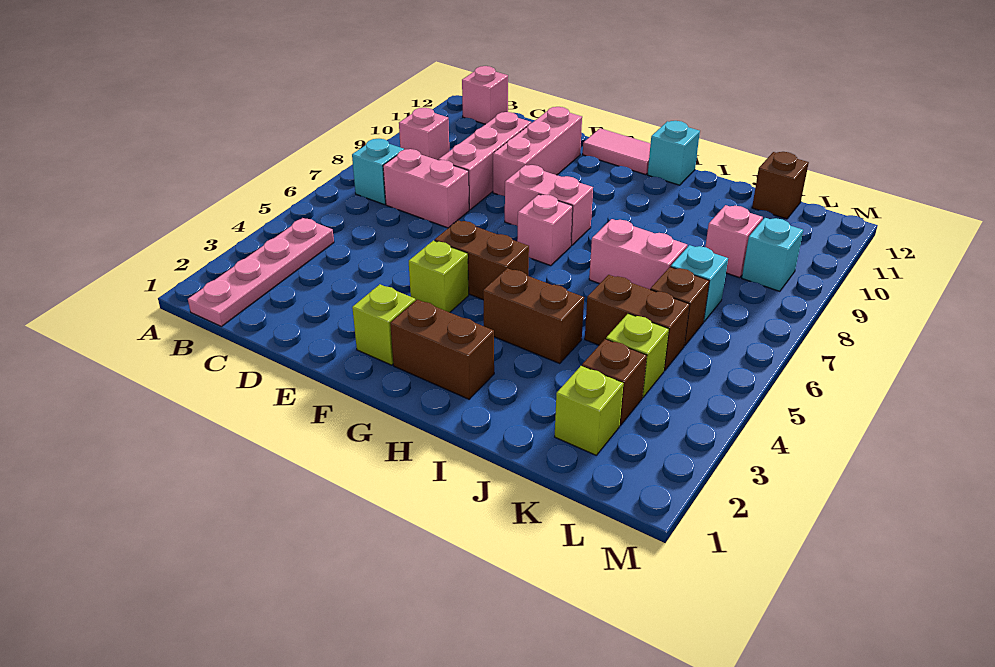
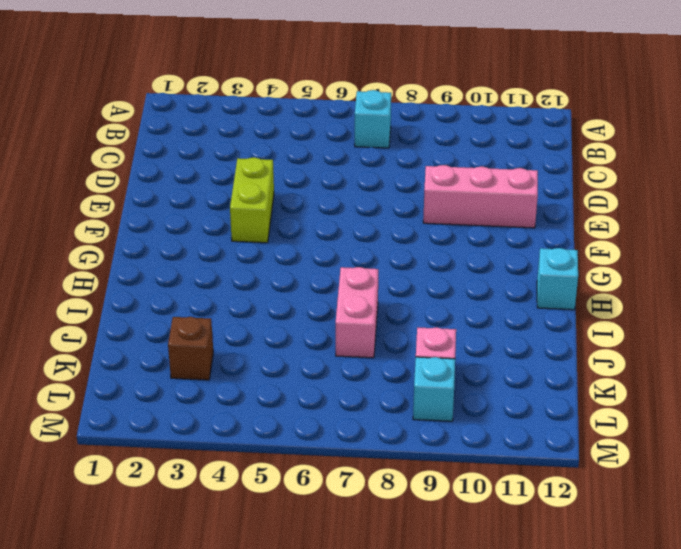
lime brick E4:F4 level 1 -> lime brick F4 level 1
none -> pink plate B1:B4 level 1
none -> pink brick B9 level 1
none -> pink brick B12 level 1

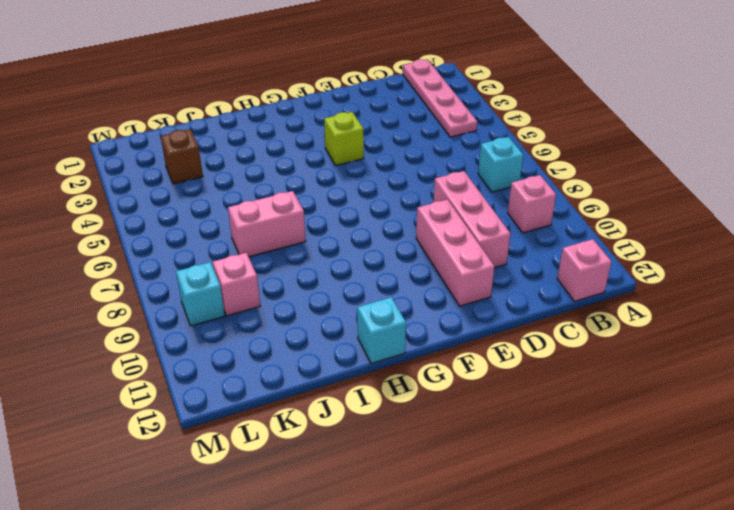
none -> pink brick C7:D7 level 1
none -> lime brick F2 level 1
none -> brown brick F5:G5 level 1

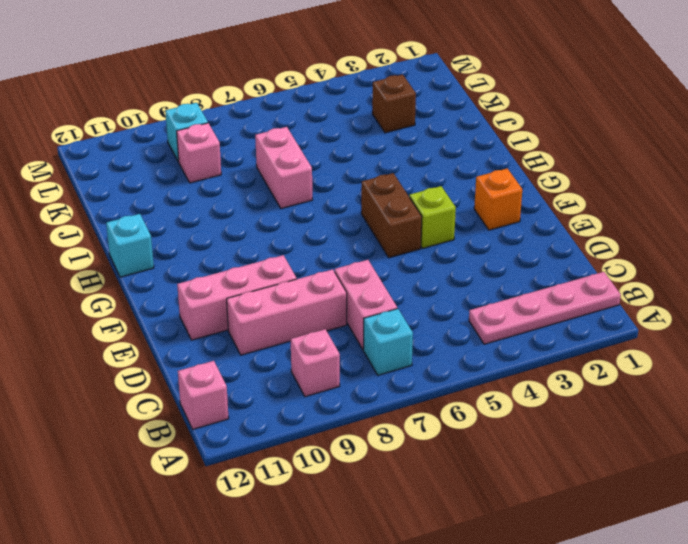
orange brick F2 level 1 -> lime brick F2 level 1
none -> pink brick F8:G8 level 1
none -> pink tile F12:G12 level 1
none -> brown brick G2:H2 level 1

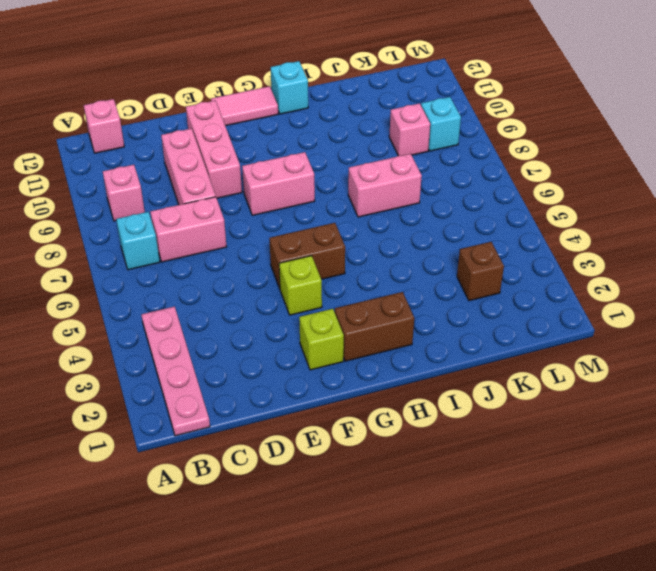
none -> pink brick G7 level 1
none -> brown brick H4:I4 level 1
none -> brown brick J5:K5 level 1

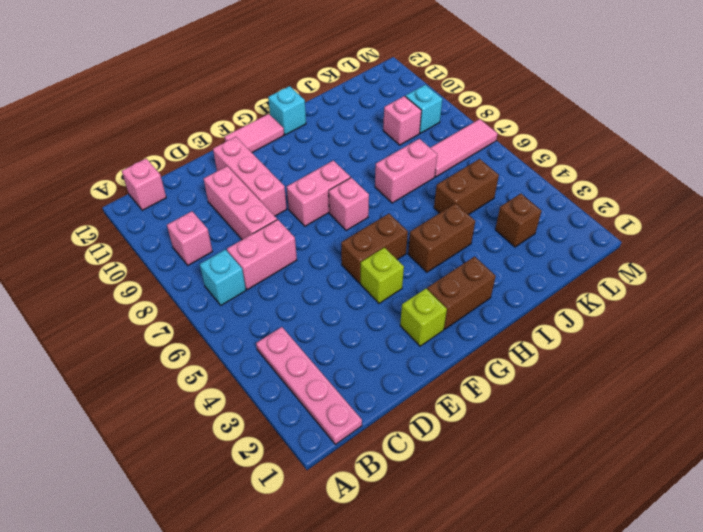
pink tile K7:M7 level 1 -> cyan brick K7 level 1
none -> lime brick K2 level 1
none -> lime brick K4 level 1
none -> brown brick K6 level 1

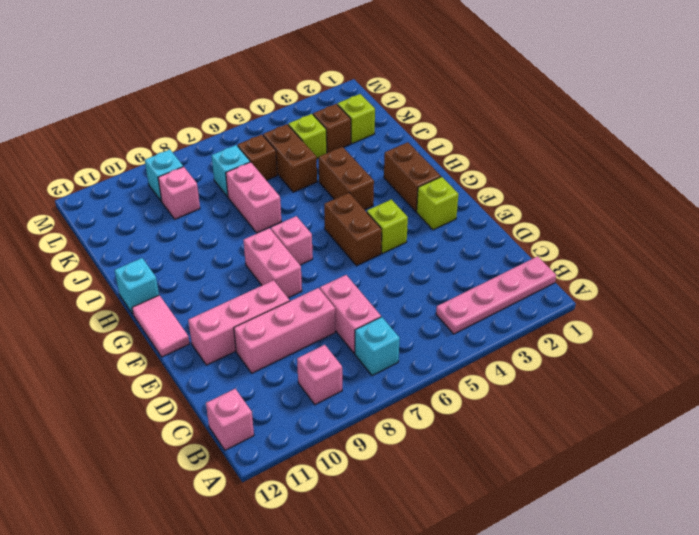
none -> brown brick K12 level 1

